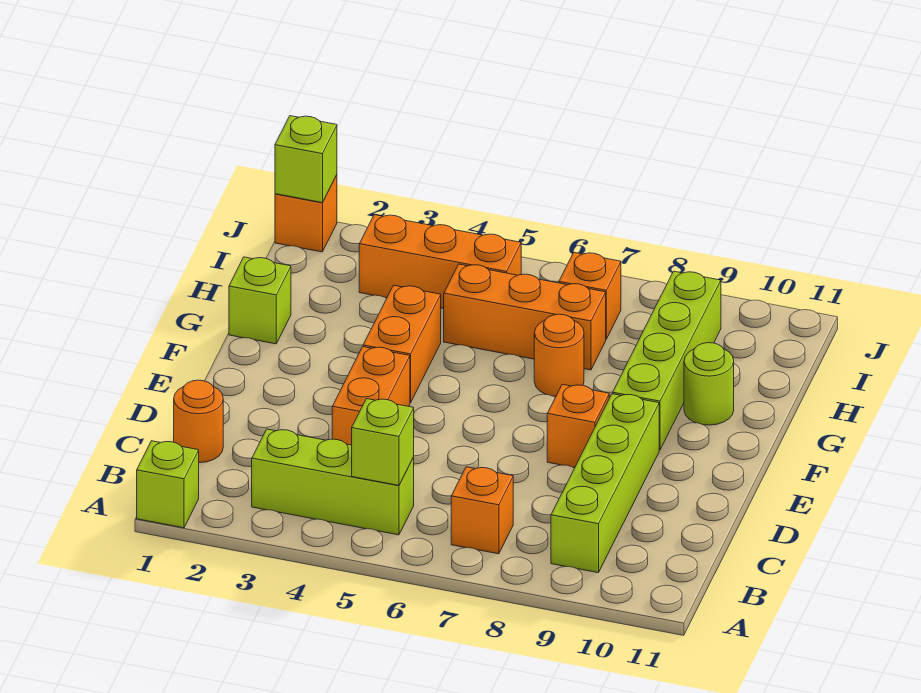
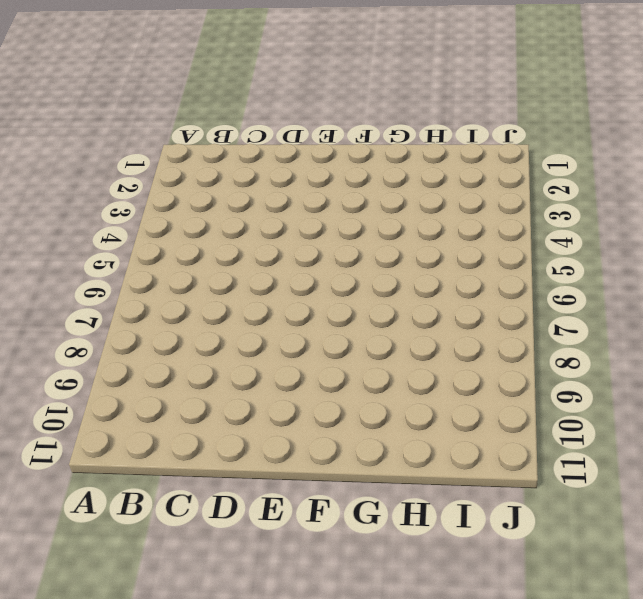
none -> lime brick A1 level 1
none -> lime brick B3:B5 level 1
none -> orange brick B7 level 1

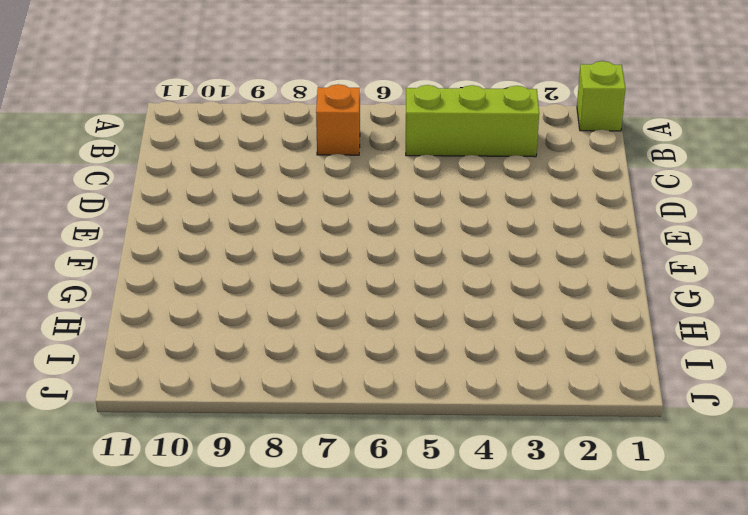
none -> lime brick B9:E9 level 1
none -> orange round brick C1 level 1
none -> orange brick D4:E4 level 1

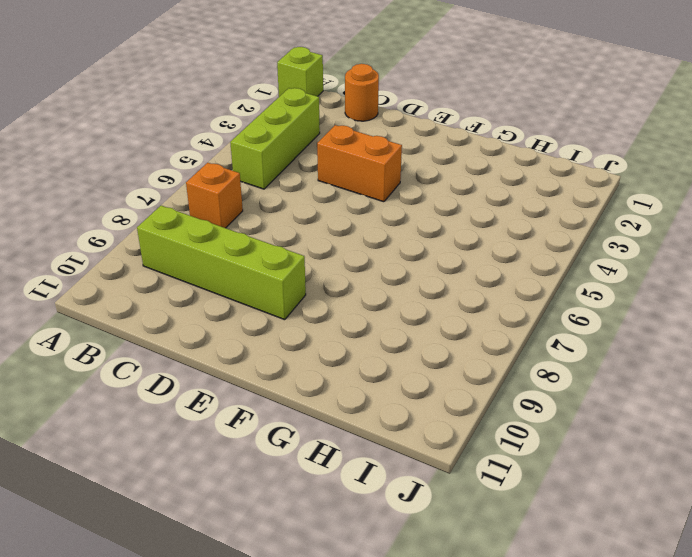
none -> orange brick E8 level 1
none -> orange brick F4:G4 level 1
none -> lime brick F9:I9 level 1

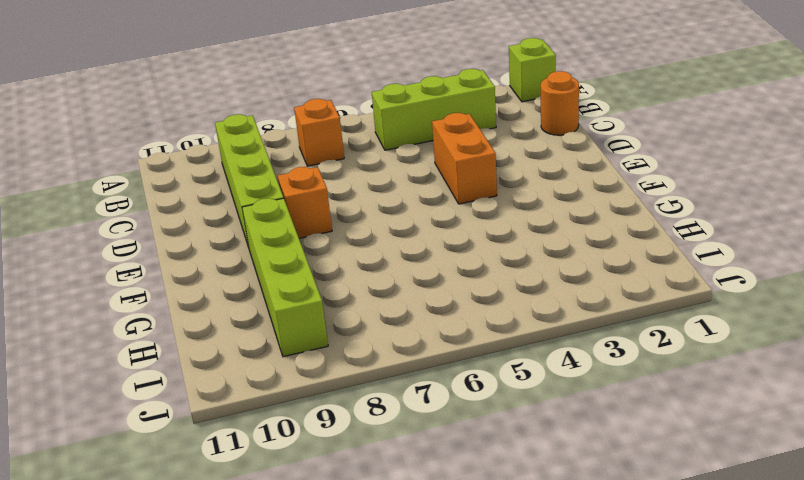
none -> orange brick F4:G4 level 1
none -> lime brick G1 level 1
none -> orange round brick G7 level 1

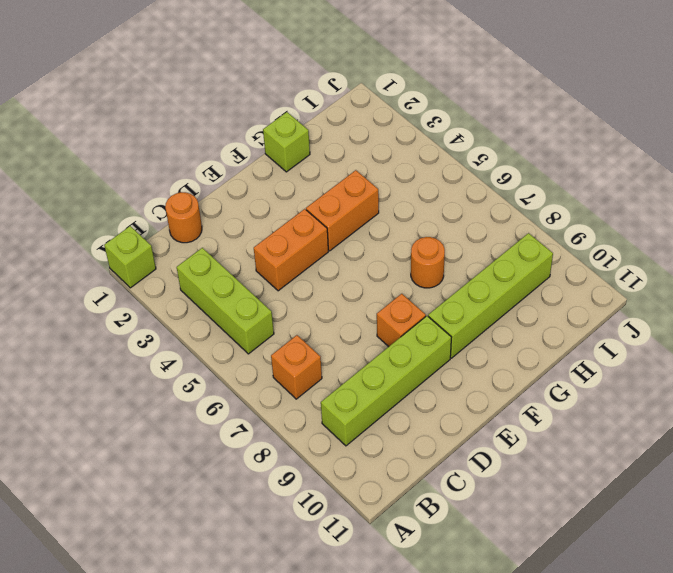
none -> lime round brick G10 level 1
none -> orange brick H5:H7 level 1
none -> orange brick I3:I5 level 1

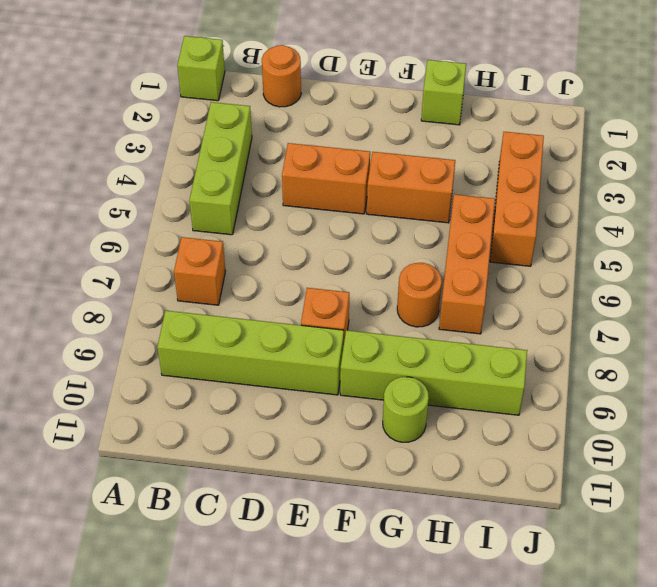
none -> orange brick I7 level 1
none -> orange brick J1 level 1
none -> lime brick B5 level 2

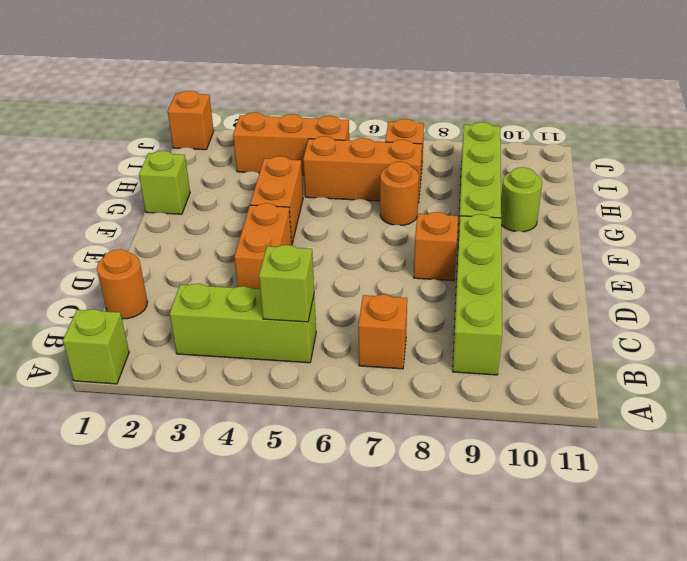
none -> lime brick J1 level 2

